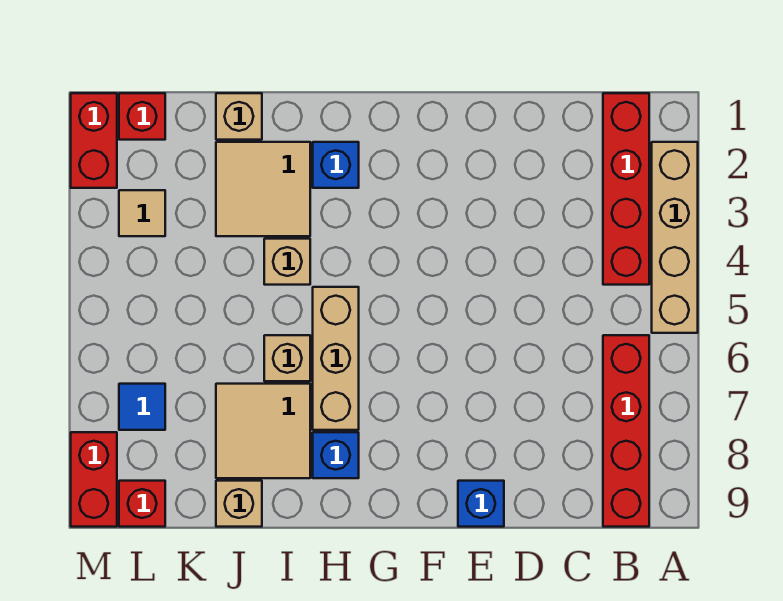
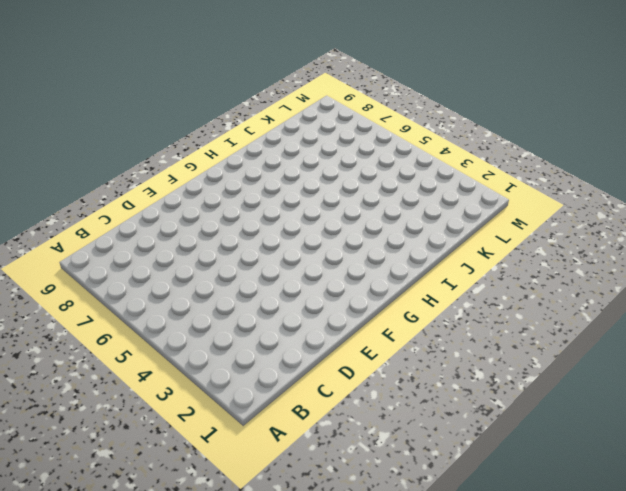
none -> tan brick A2:A5 level 1
none -> red brick B1:B4 level 1
none -> red brick B6:B9 level 1

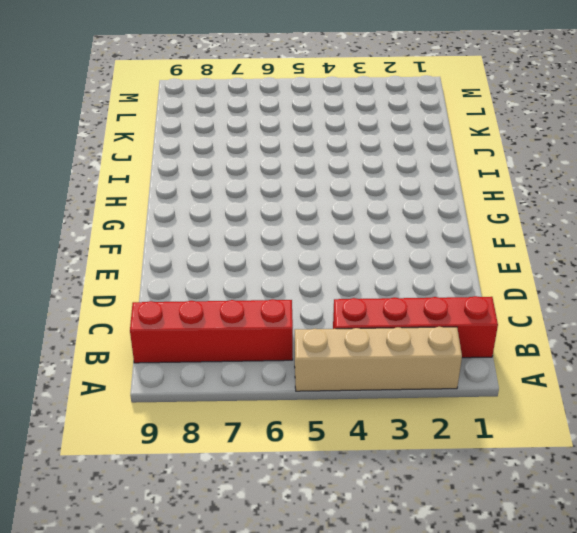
none -> blue brick E9 level 1
none -> blue brick H2 level 1
none -> tan brick H5:H7 level 1

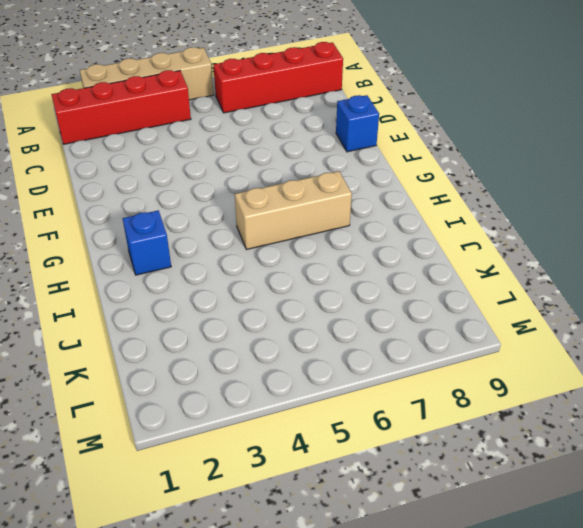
none -> blue brick H8 level 1
none -> tan tile I2:J3 level 1
none -> tan brick I4 level 1

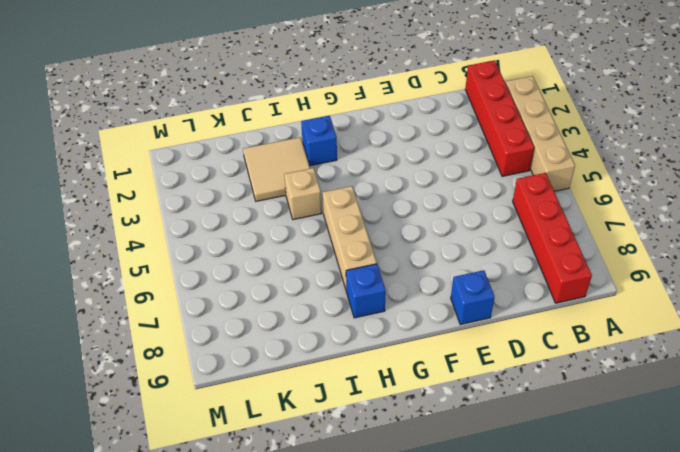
none -> tan brick I6 level 1
none -> tan tile I7:J8 level 1
none -> tan brick J1 level 1

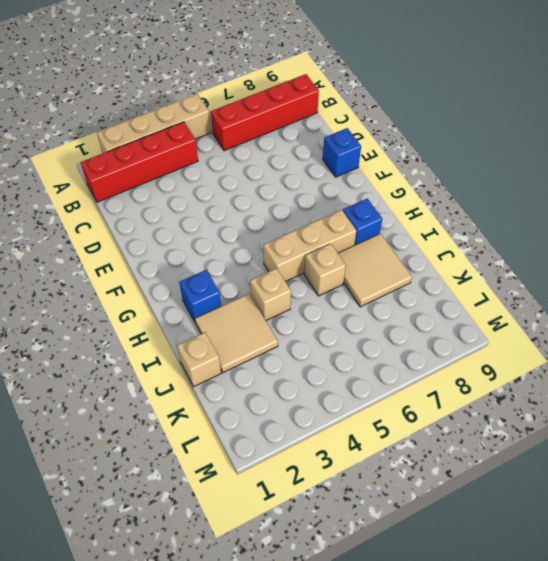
none -> tan brick J9 level 1
none -> red brick L1 level 1
none -> tan tile L3 level 1

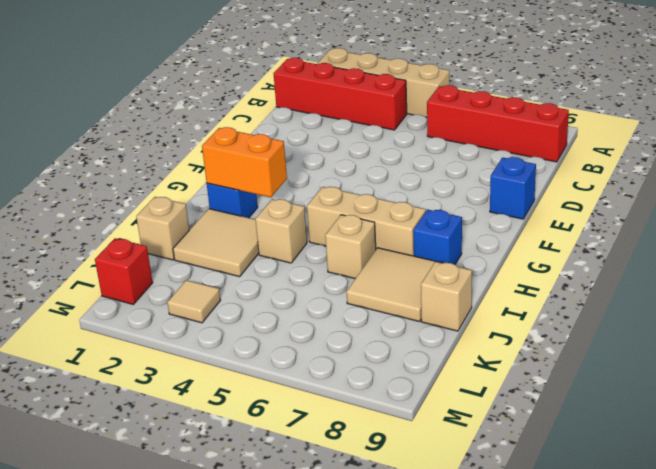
orange brick H2:H3 level 2 -> none
none -> blue tile L7 level 1
none -> red brick L9 level 1
none -> red brick M1:M2 level 1

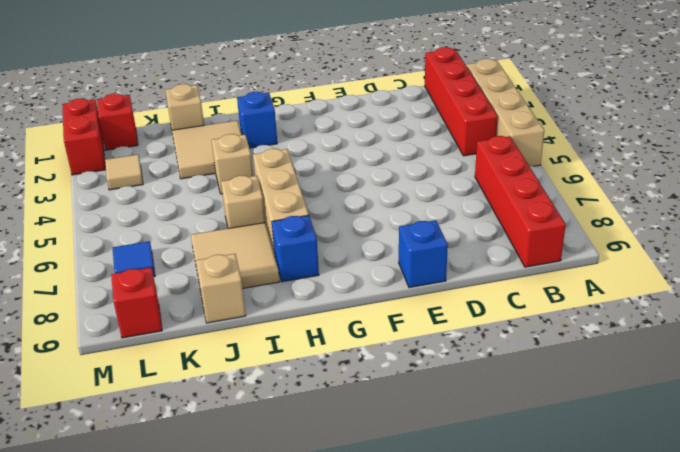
none -> red brick M8:M9 level 1

